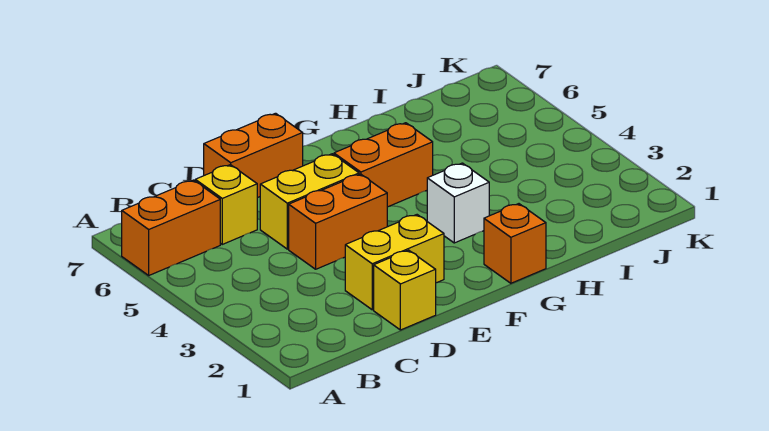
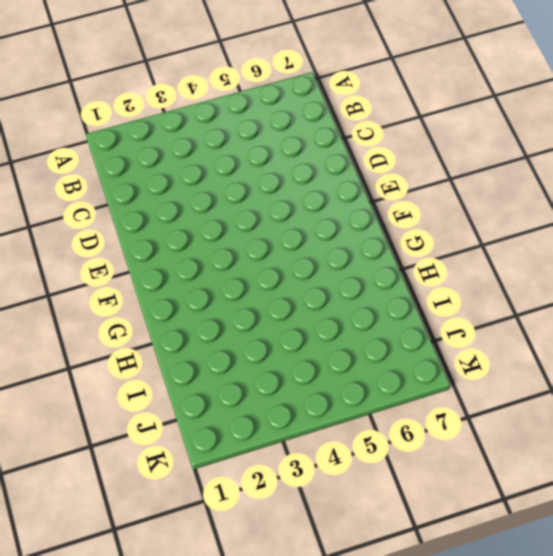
none -> orange brick A6:B6 level 1
none -> yellow brick C6 level 1

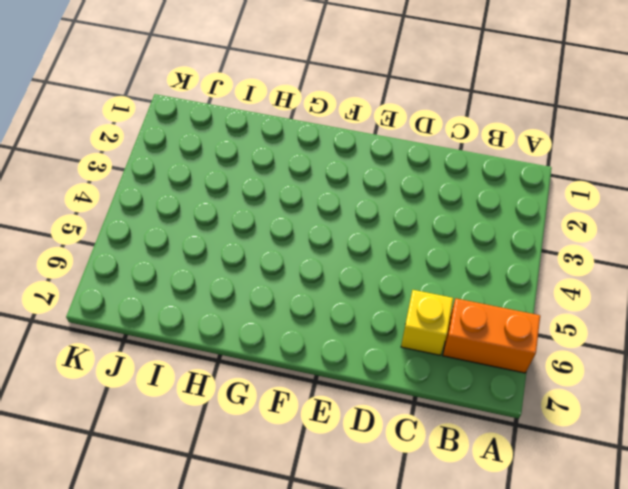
none -> yellow brick D1 level 1
none -> yellow brick D2:E2 level 1

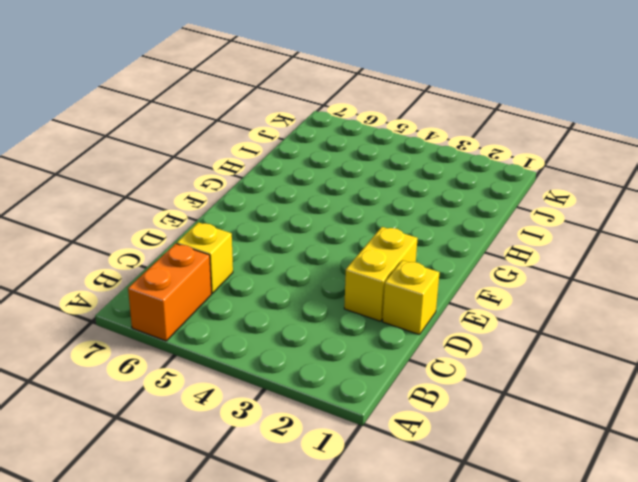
none -> orange brick D4:E4 level 1
none -> yellow brick D5:E5 level 1

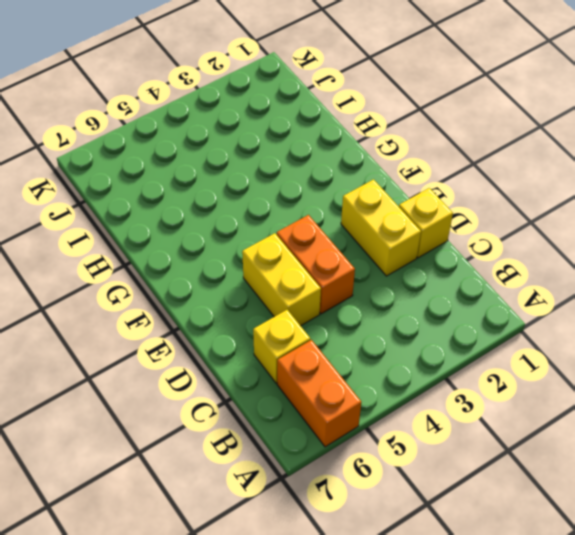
none -> orange brick D7:E7 level 1
none -> orange brick F5:G5 level 1

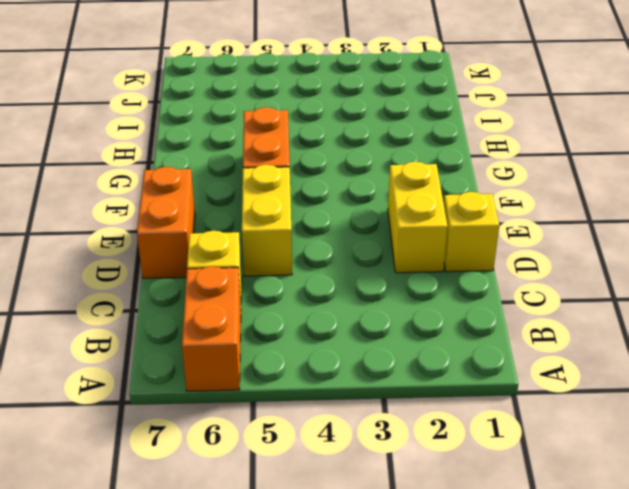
none -> orange brick D4:E4 level 1
none -> orange brick G1 level 1

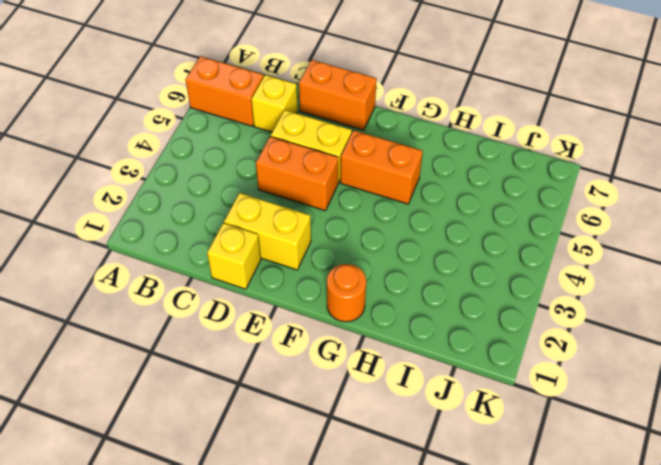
orange round brick G1 level 1 -> orange brick G1 level 1
none -> white brick G3 level 1

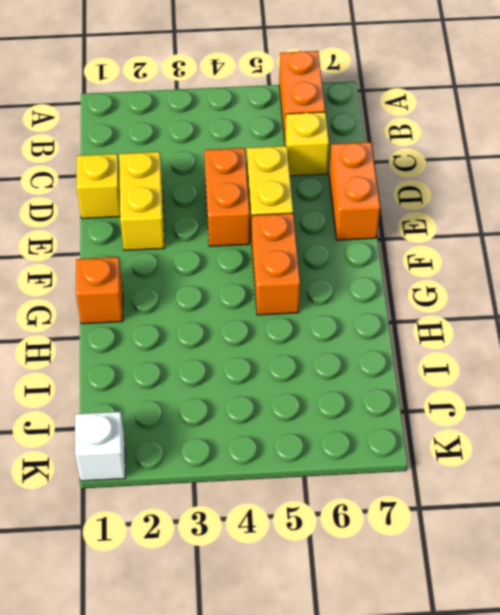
white brick K1 level 1 -> white brick G3 level 1

